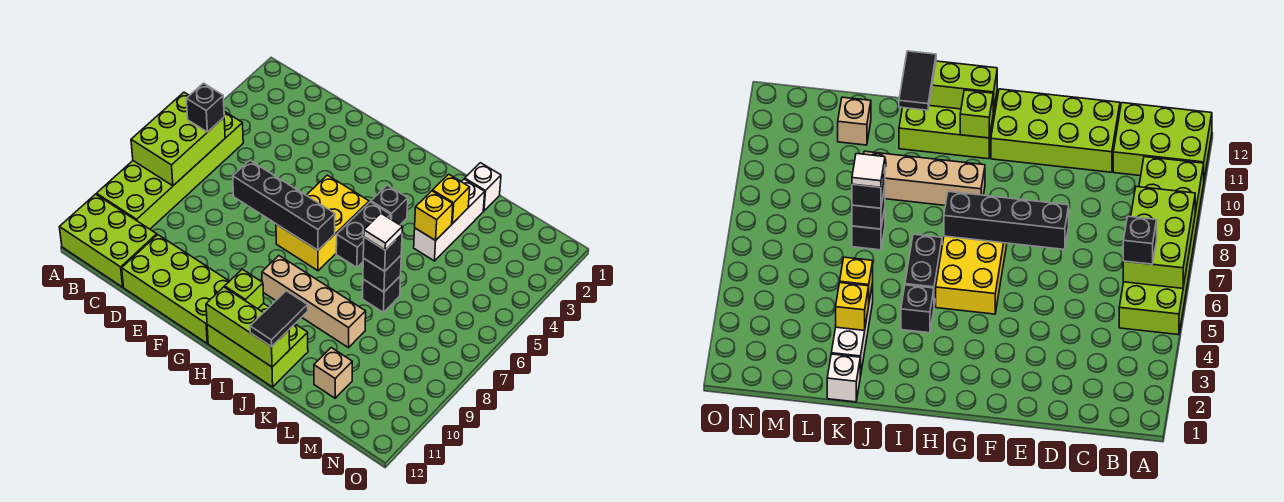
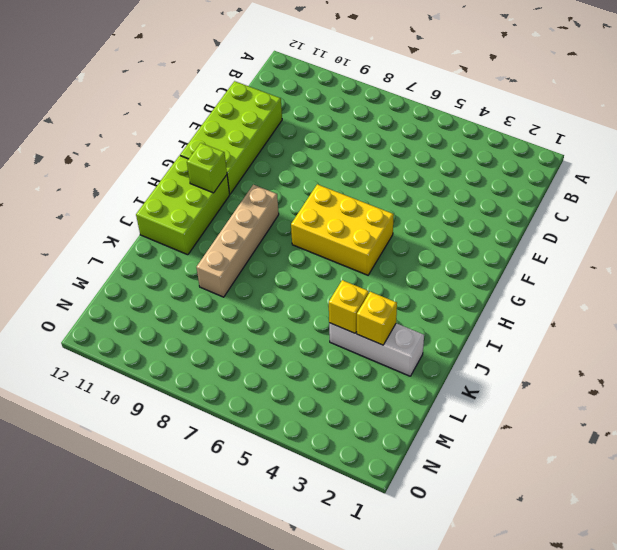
none -> lime brick A5:B10 level 1
none -> lime brick A11:C12 level 1
none -> black brick I4 level 1

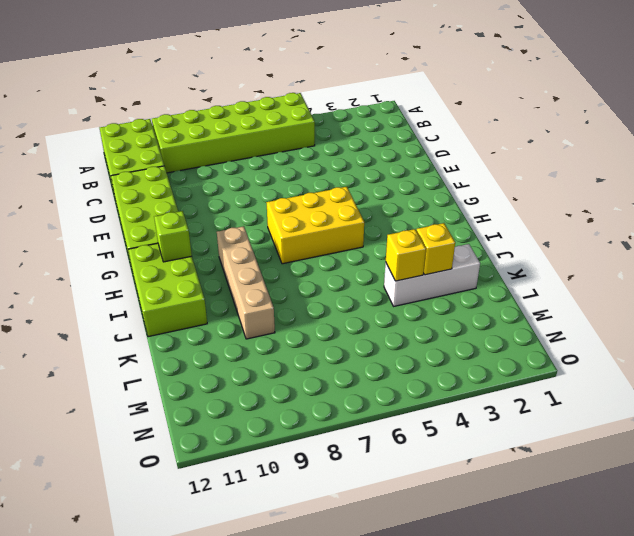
none -> black brick I4 level 1
none -> black brick I5:I6 level 1
none -> white brick K1 level 1

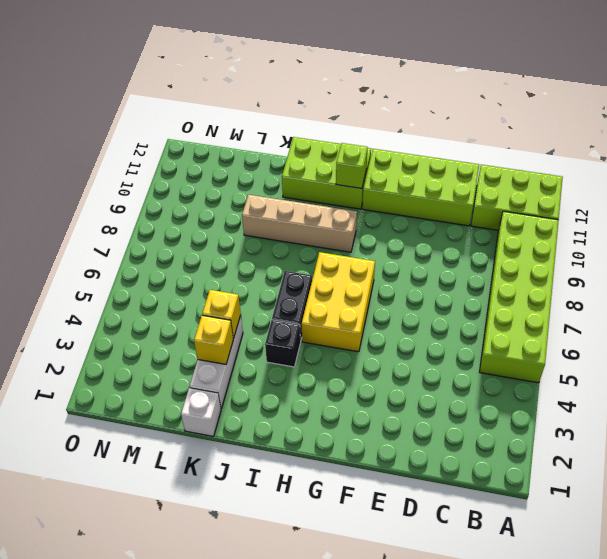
none -> black brick K7 level 1
none -> tan brick L11 level 1
none -> lime brick A6:B8 level 2

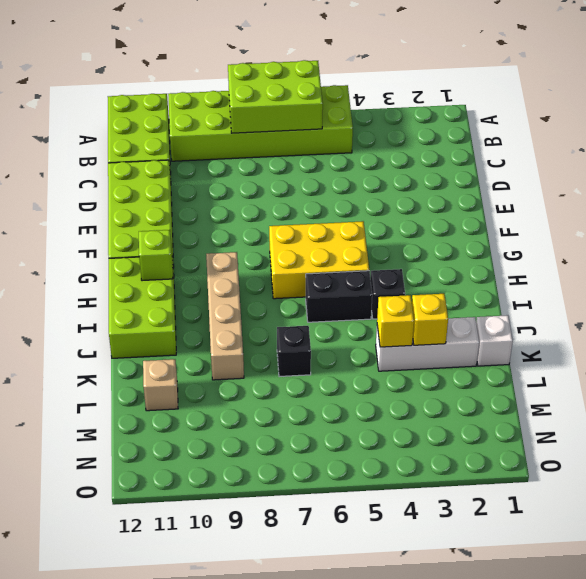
none -> black brick E7:H7 level 2
none -> lime brick H12:J12 level 2
none -> black brick K7 level 2

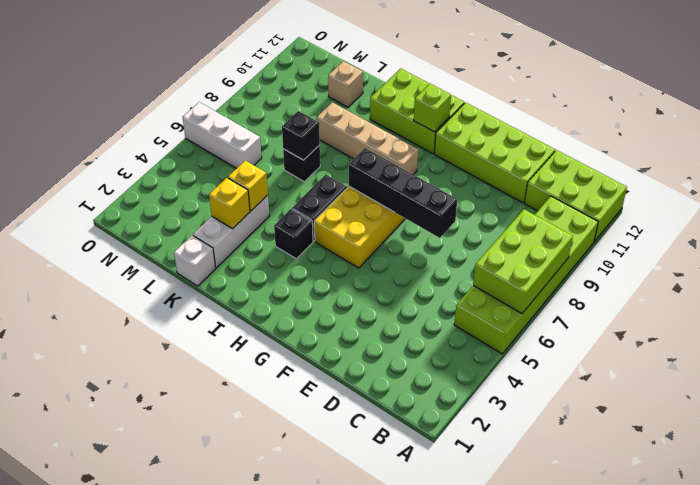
white brick M6:O6 level 1 -> none
none -> lime brick H12:J12 level 2
none -> black brick B6 level 3
none -> black tile J11:J12 level 3

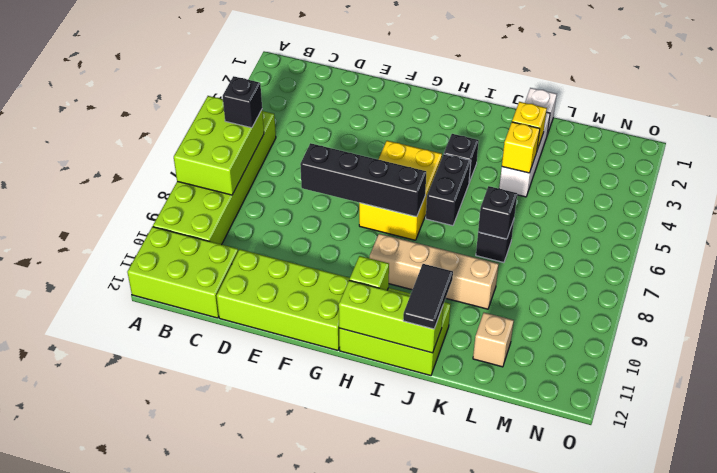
none -> black brick K7 level 3
none -> white tile K7 level 4

